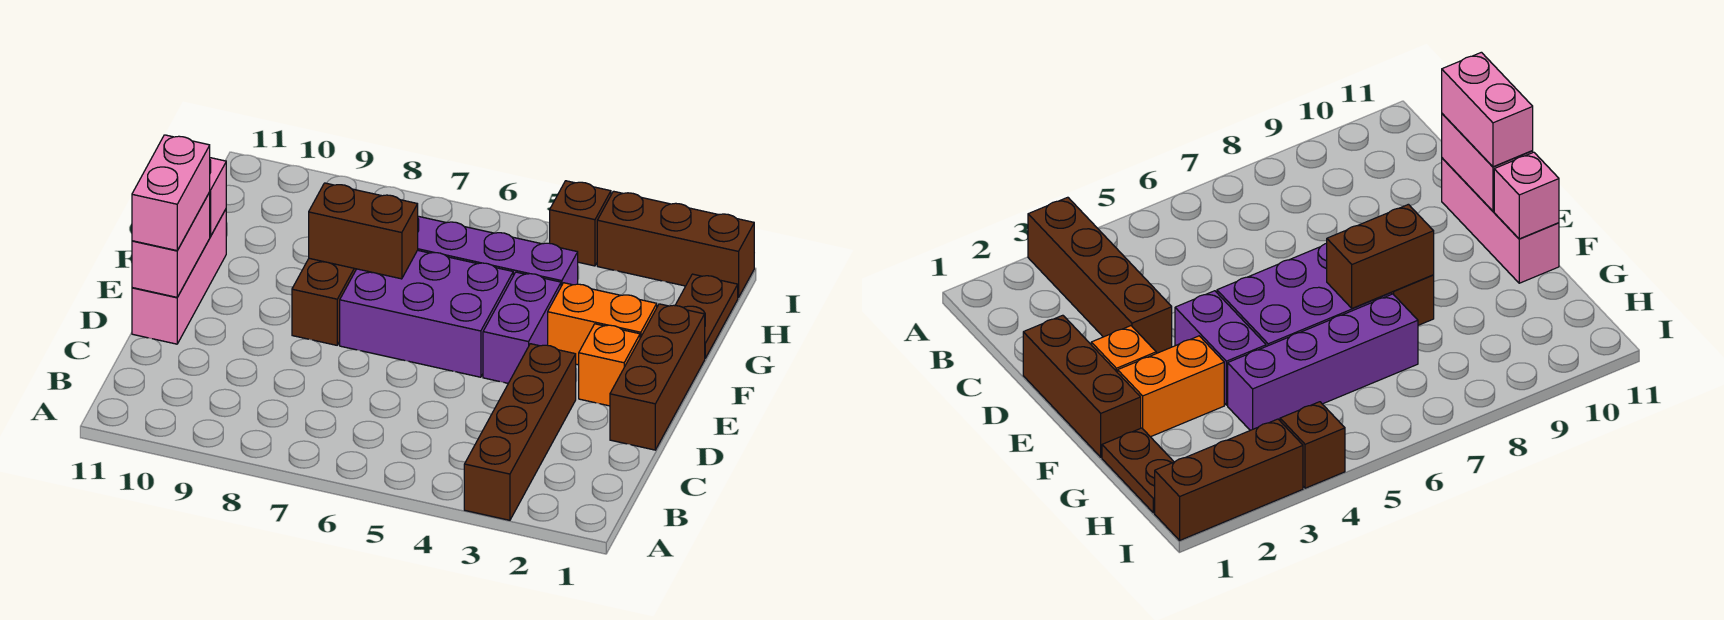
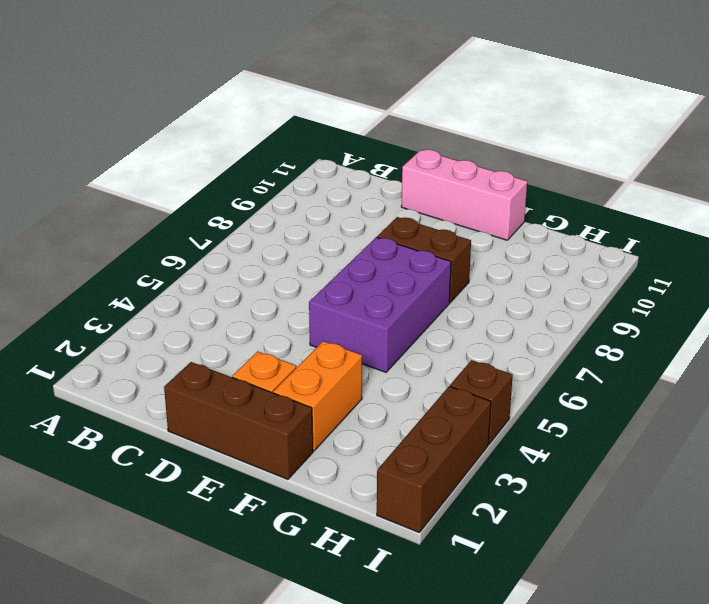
none -> brown brick A3:D3 level 1
none -> purple brick E4:F4 level 1
none -> brown plate G1:H1 level 1

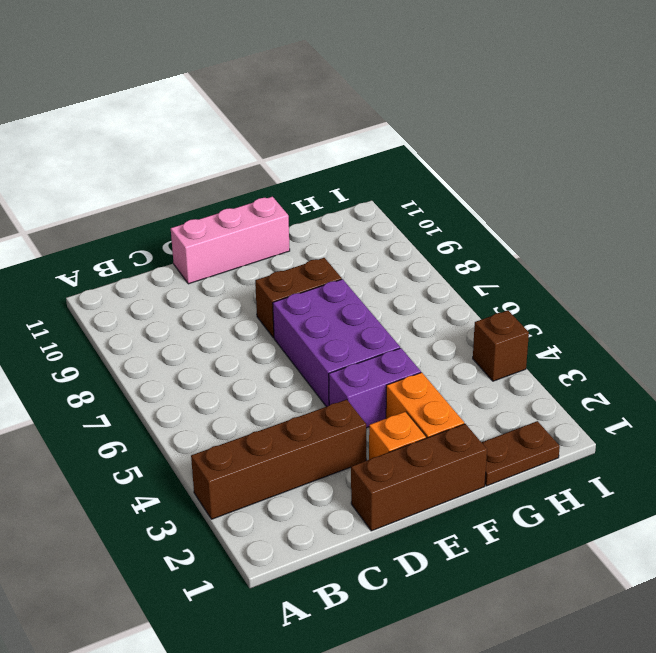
none -> purple brick G4:G7 level 1
none -> brown brick I1:I3 level 1
none -> pink brick D11:E11 level 2

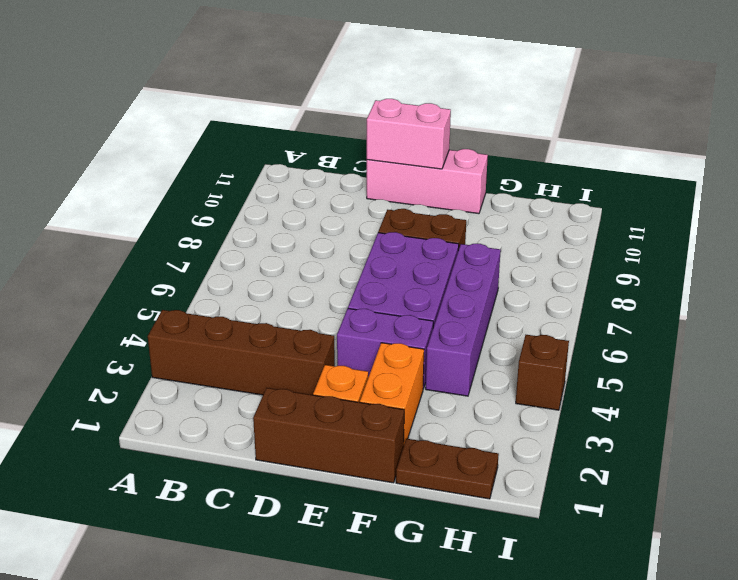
none -> brown brick I1:I3 level 1
none -> brown brick F7:F8 level 2
none -> pink brick F11 level 2

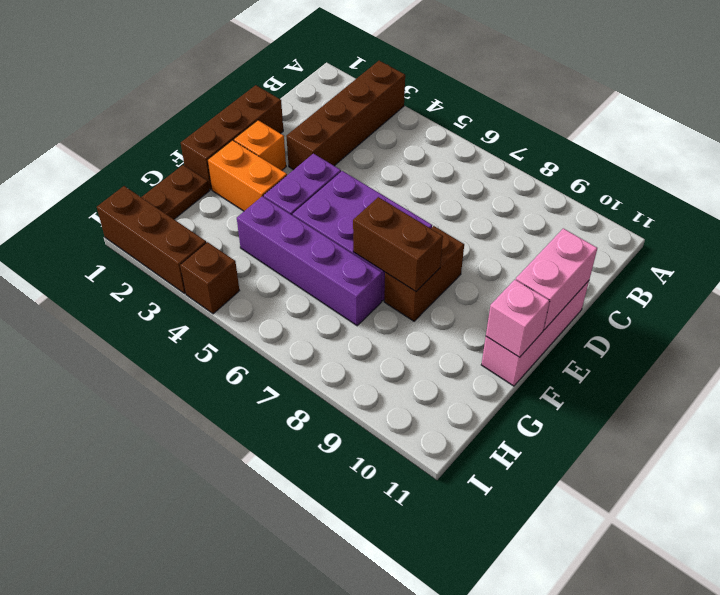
none -> pink brick D11:E11 level 3

